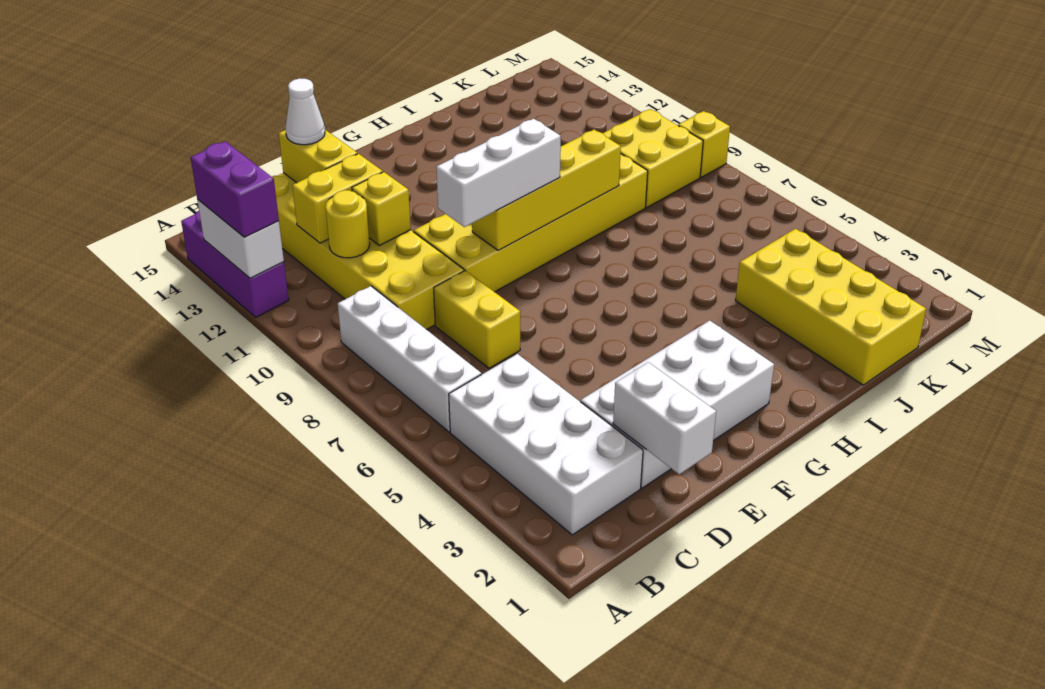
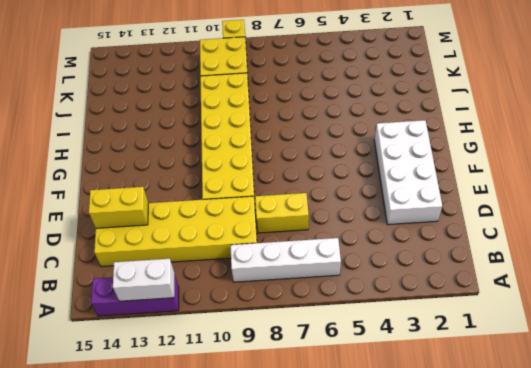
none -> white brick B2:C5 level 1
none -> yellow brick J1:K4 level 1
none -> yellow round brick C11 level 2

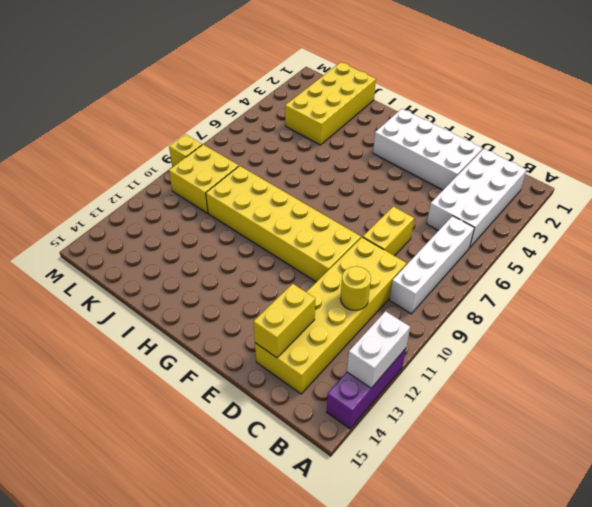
none -> yellow brick C12:D12 level 2
none -> white brick D1:D2 level 2
none -> yellow brick D11 level 2

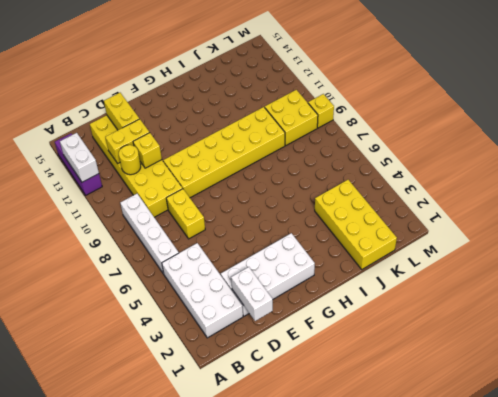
none -> yellow brick F9:I9 level 2
none -> purple brick A12:A13 level 3
none -> white cone D14 level 3

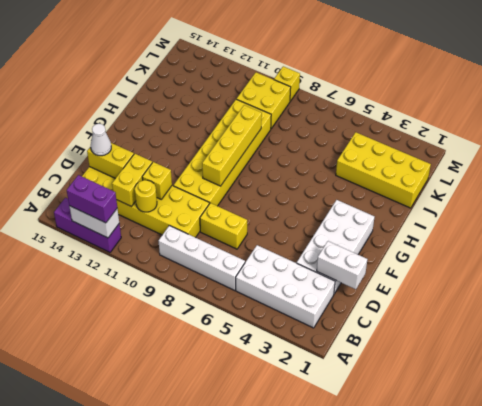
none -> white brick E9:G9 level 3

